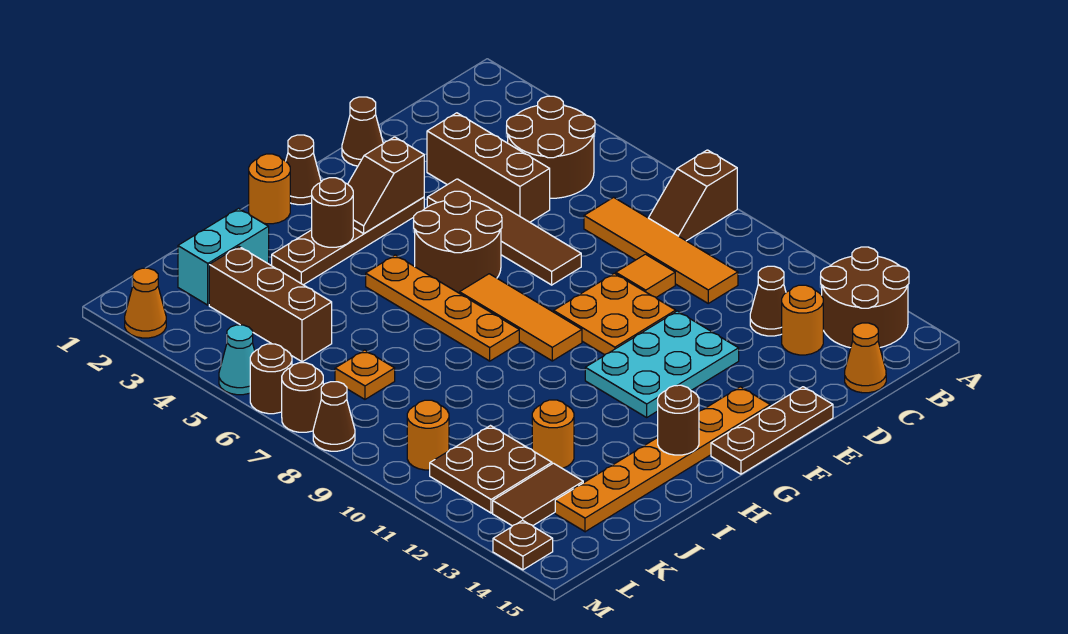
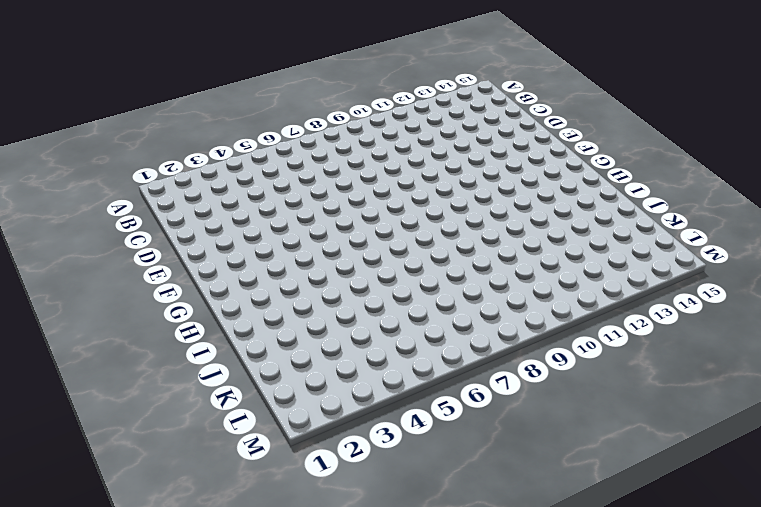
none -> brown slope A8:B8 level 1 top A
none -> brown round brick A13:B14 level 1
none -> brown round brick B4:C5 level 1
none -> orange tile C7:C10 level 1

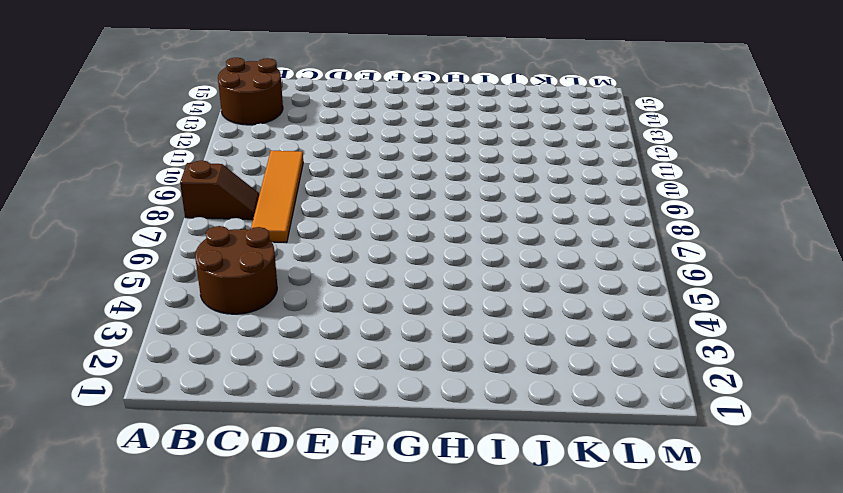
none -> brown cone C12 level 1
none -> orange round brick C13 level 1
none -> orange cone C15 level 1
none -> brown brick D3:D5 level 1

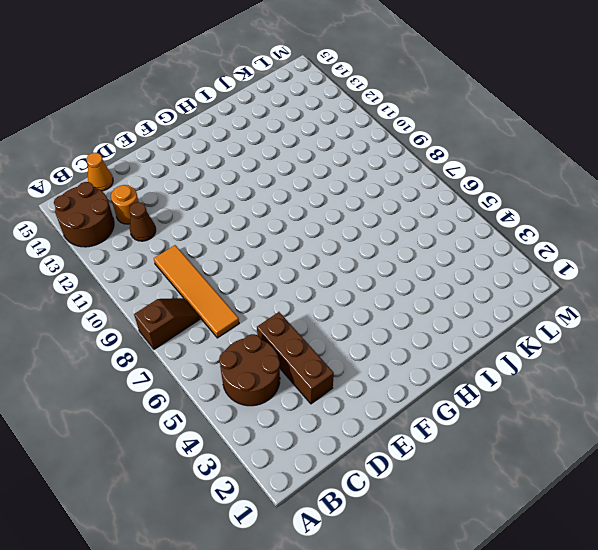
none -> orange tile D9 level 1
none -> brown cone E1 level 1
none -> brown tile E4:E7 level 1
none -> orange plate E9:F10 level 1

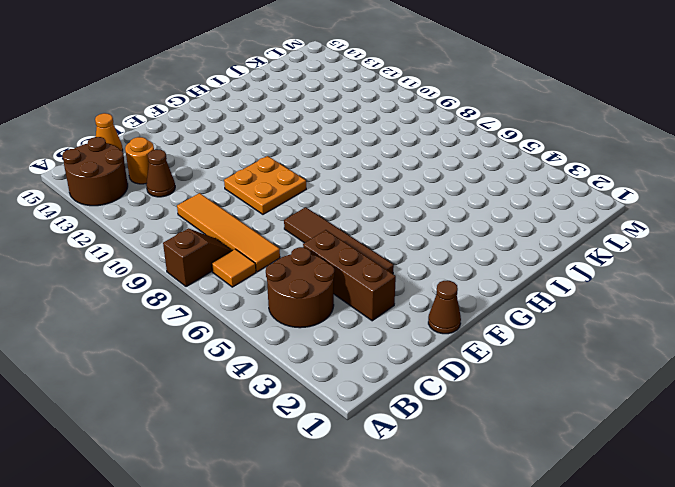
orange tile B7 level 1 -> orange tile D9 level 1
none -> cyan plate E11:G12 level 1
none -> brown plate E15:G15 level 1
none -> brown plate F3:I3 level 1
none -> brown round brick F5:G6 level 1

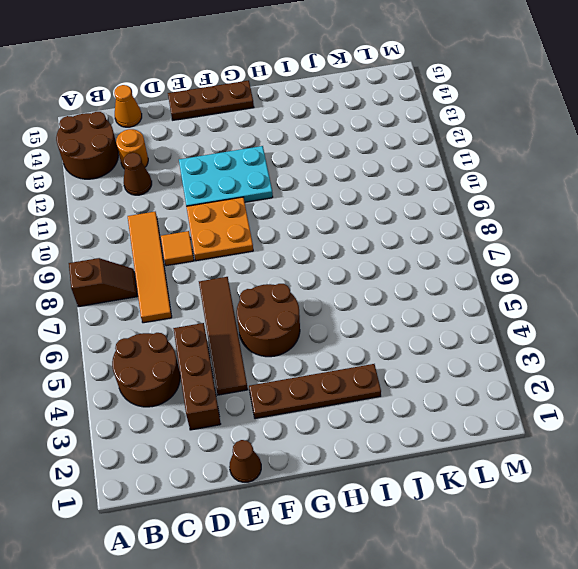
none -> orange plate F14:K14 level 1
none -> brown cone G1 level 1
none -> orange tile G7:G9 level 1
none -> orange round brick H1 level 1

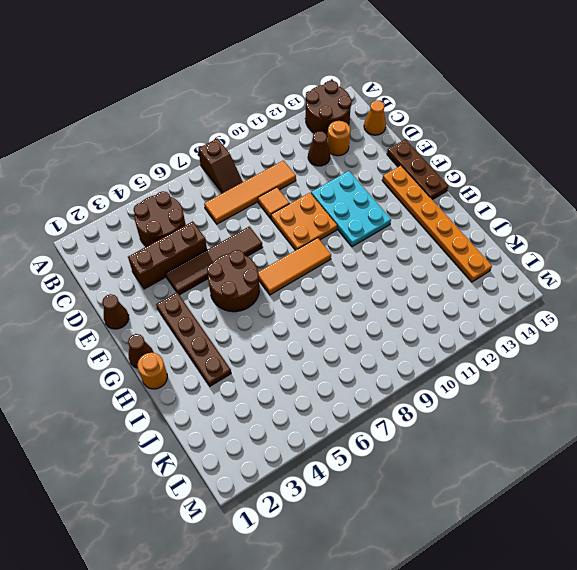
none -> orange plate H5:H8 level 1
none -> cyan brick J2:K2 level 1
none -> orange round brick J12 level 1
none -> brown brick K3:K5 level 1

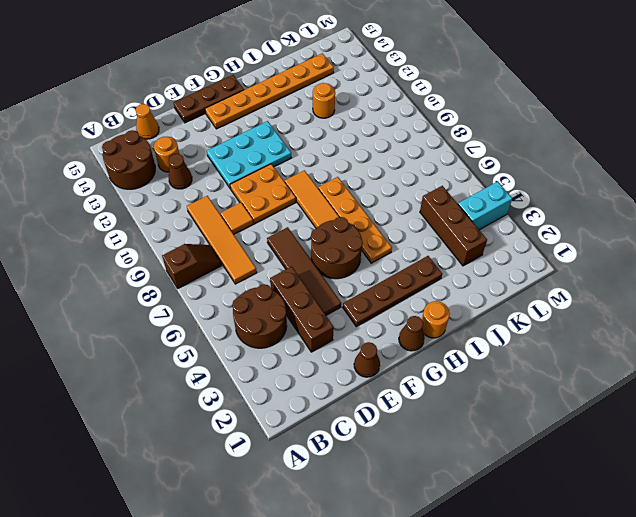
cyan brick L4:M4 level 1 -> cyan brick J2:K2 level 1
none -> orange plate K7 level 1
none -> brown plate K11:L12 level 1
none -> brown tile K13:L13 level 1
none -> orange round brick L10 level 1

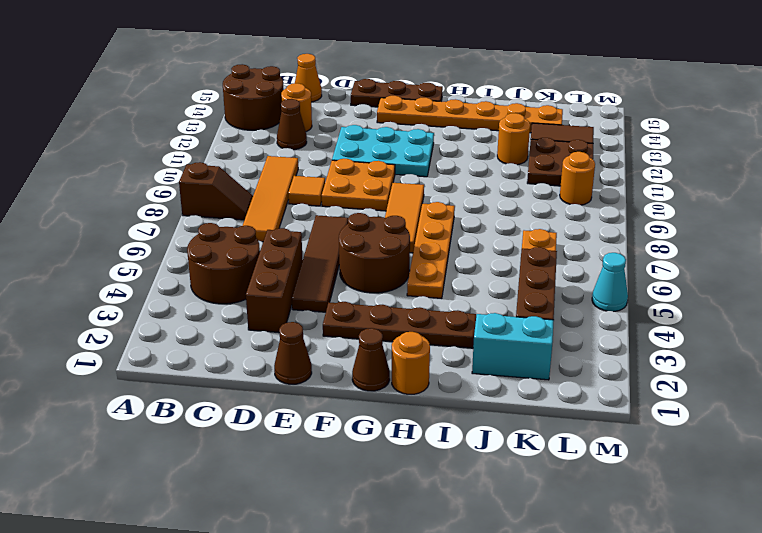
none -> orange cone M2 level 1
none -> brown round brick M6 level 1
none -> brown round brick M7 level 1
none -> brown cone M8 level 1

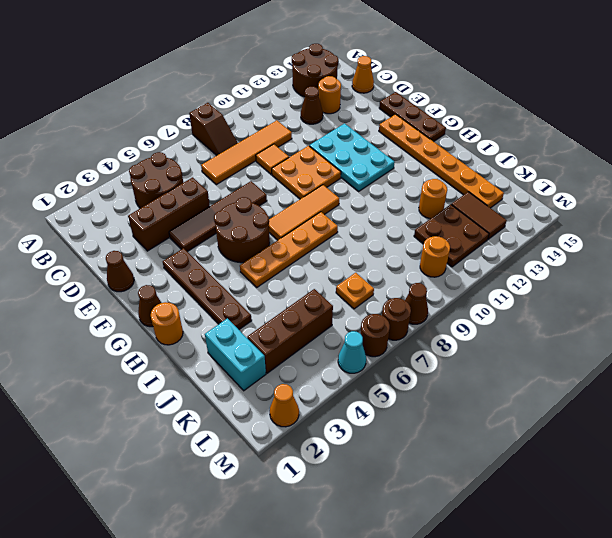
none -> brown plate M14 level 1
none -> brown slope F3:G3 level 2 top F
none -> brown round brick H3 level 2
none -> brown round brick H14 level 2

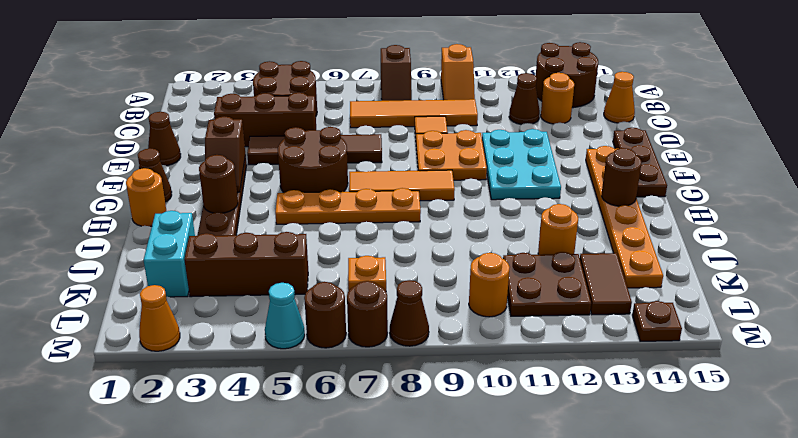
orange slope A10:B10 level 1 top A -> none

